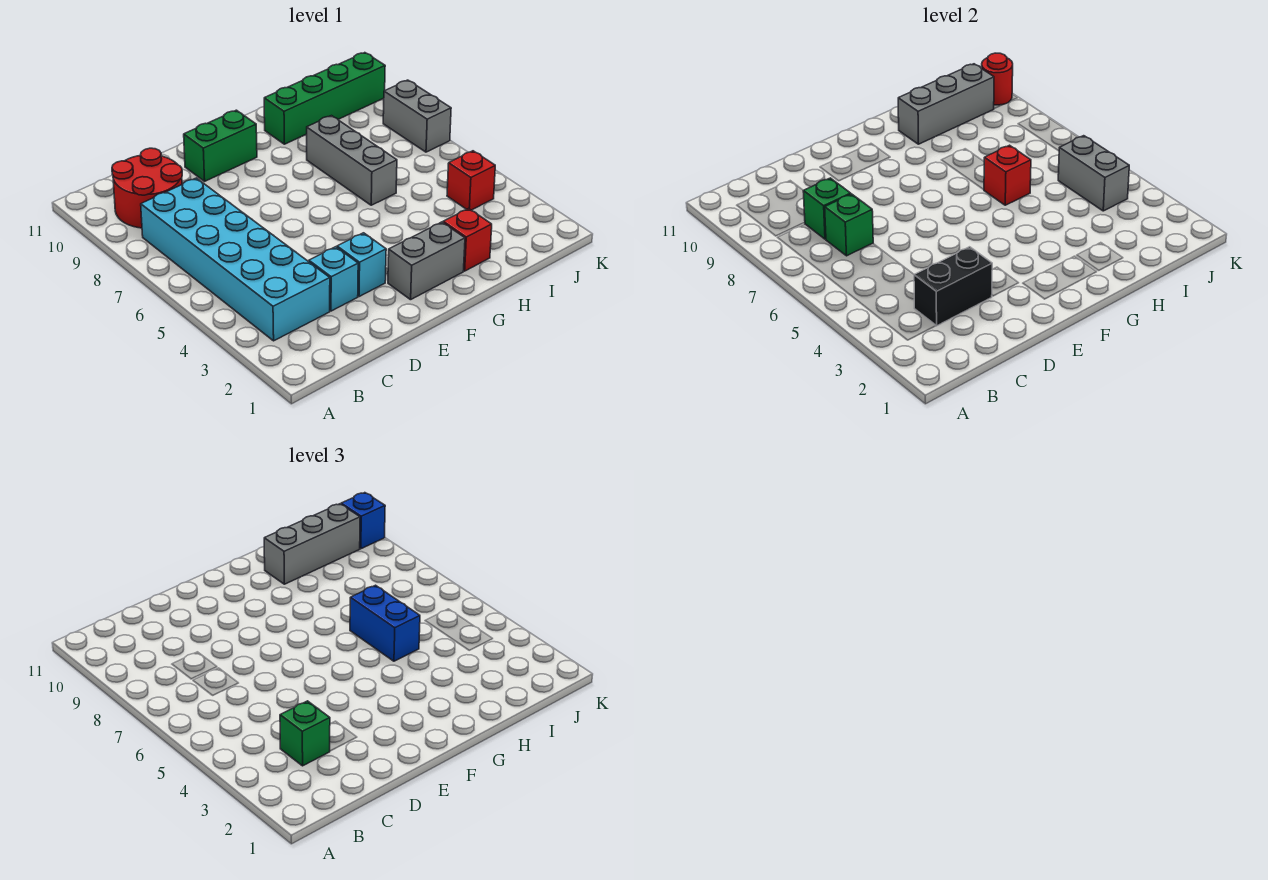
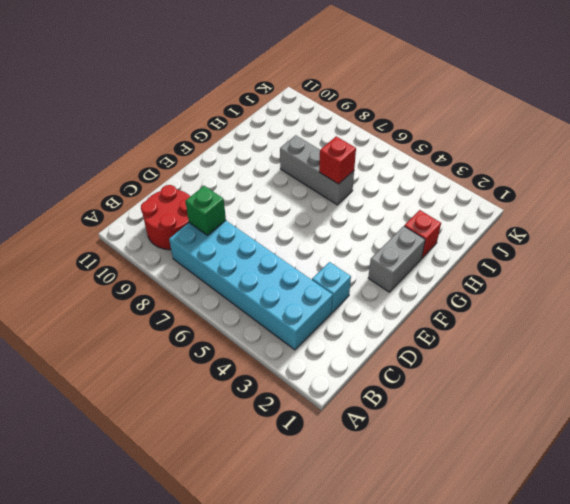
none -> cyan brick E3 level 1
none -> green brick E10:F10 level 1
none -> green brick H10:K10 level 1

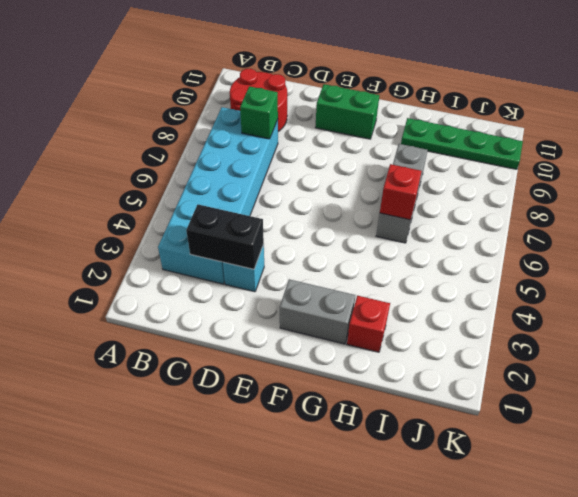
green plate H10:K10 level 1 -> green brick H10:K10 level 1
none -> cyan brick E3 level 1
none -> red brick J4 level 1
none -> grey brick K7:K8 level 1

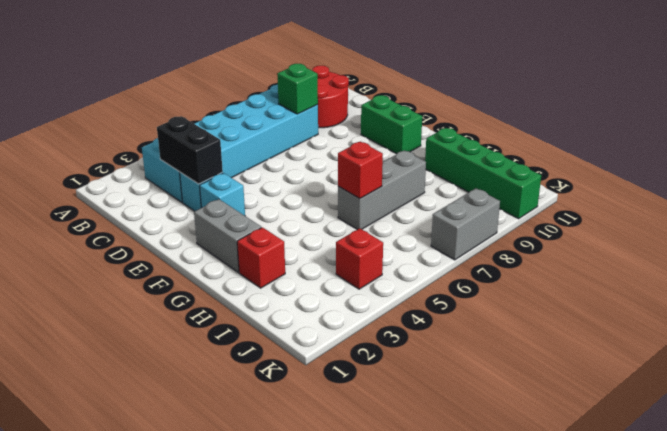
none -> green brick C7 level 2
none -> grey brick H10:J10 level 2
none -> grey brick J4:J5 level 2

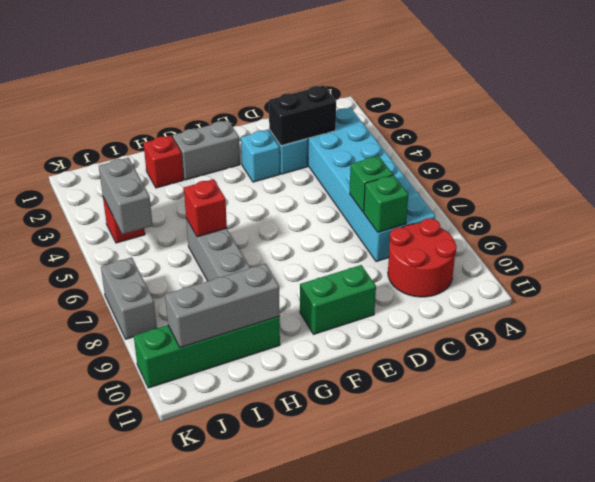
none -> red round brick K10 level 2
none -> green brick C3 level 3
none -> blue brick H5:H6 level 3

